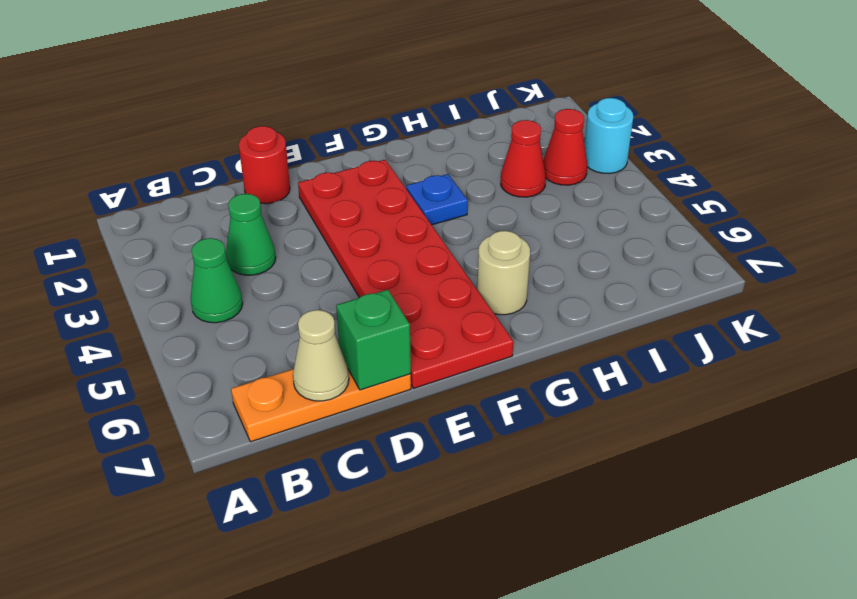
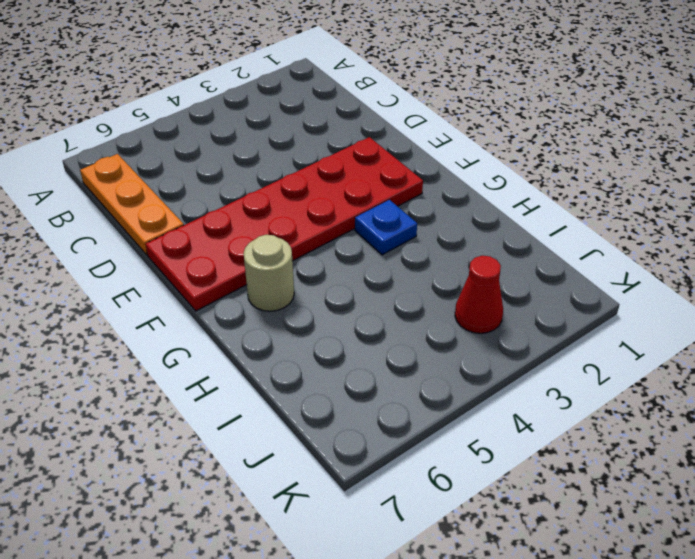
none -> green cone B4 level 1
none -> green cone C3 level 1
none -> red round brick D1 level 1

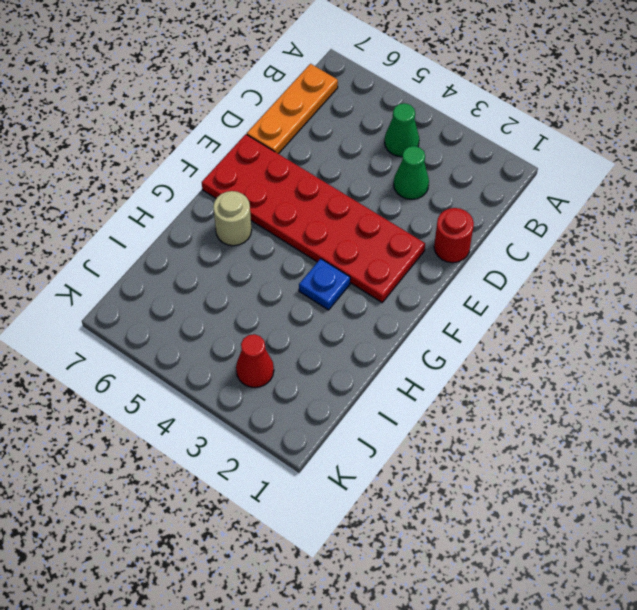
none -> red cone I3 level 1
none -> cyan round brick K3 level 1
none -> tan cone C7 level 2

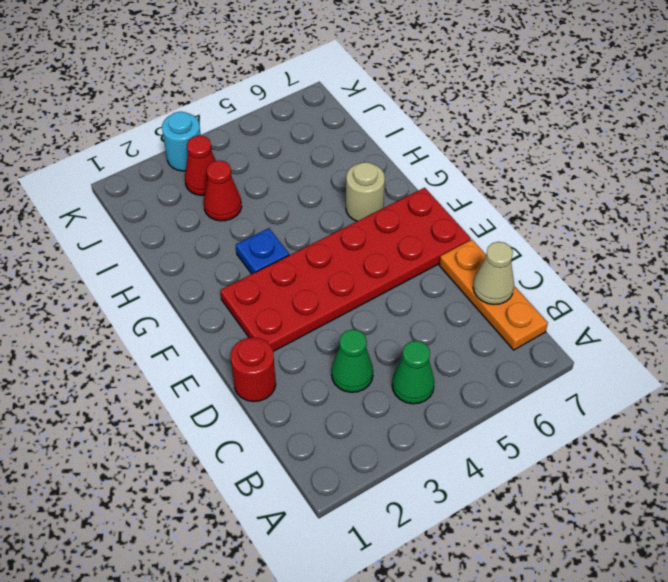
none -> green brick D7 level 2

